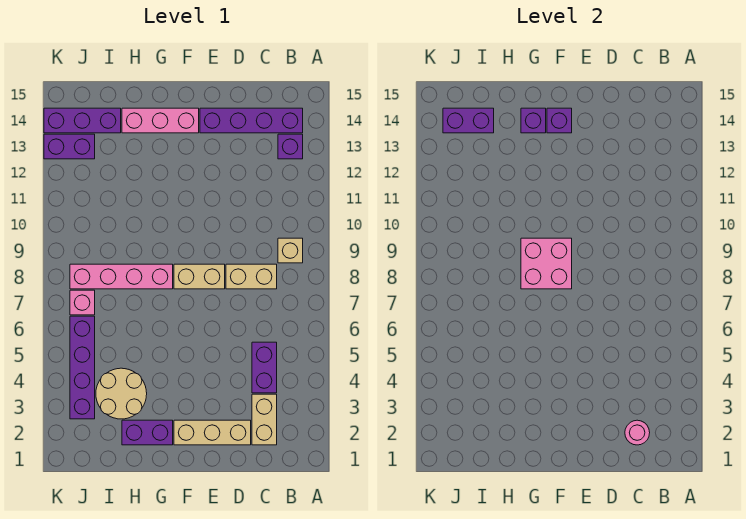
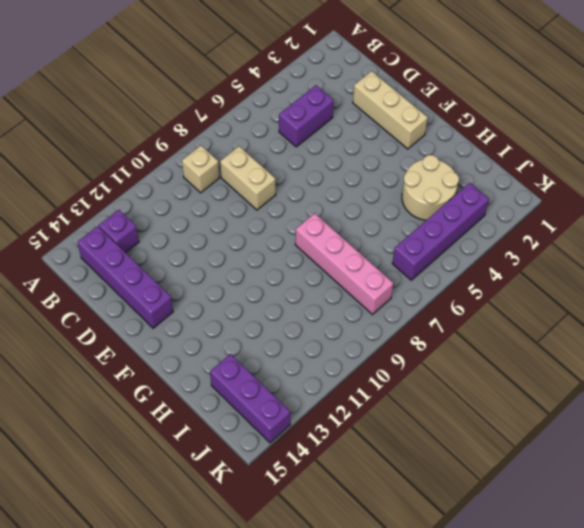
none -> tan brick C2:C3 level 1
none -> tan brick E8:F8 level 1
none -> pink brick F14:H14 level 1

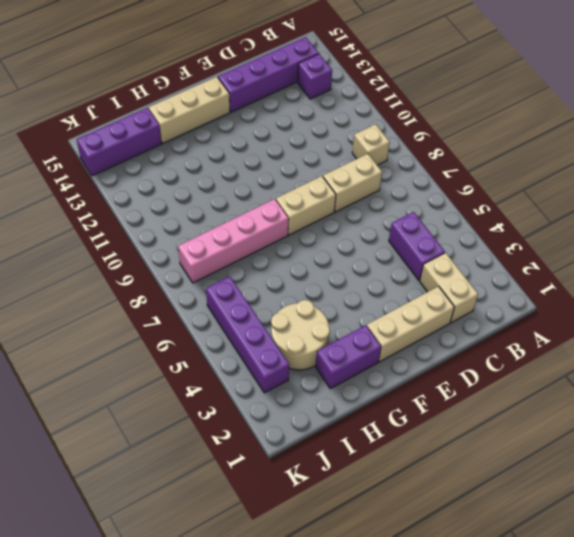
tan brick F14:H14 level 1 -> pink brick F14:H14 level 1
none -> pink brick J7 level 1
none -> purple brick J13:K13 level 1
none -> pink round brick C2 level 2

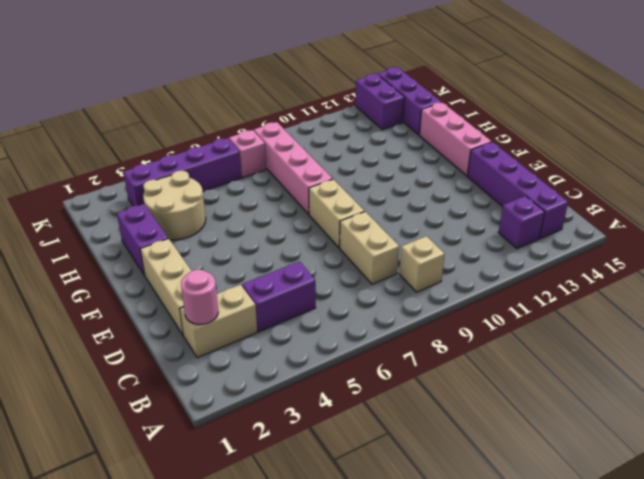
none -> pink brick F8:G9 level 2
none -> purple brick F14 level 2
none -> purple brick G14 level 2

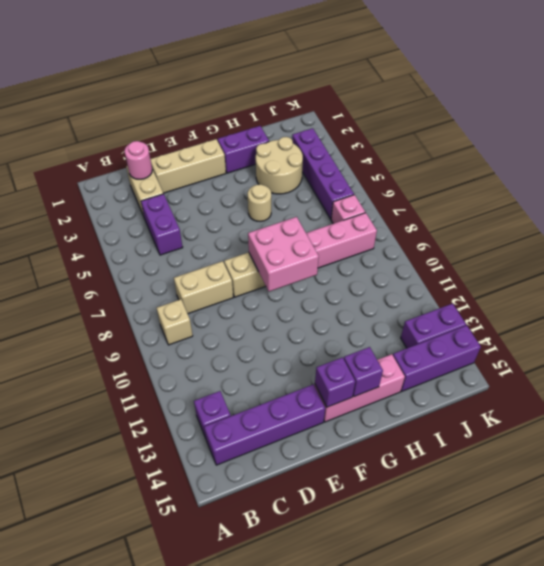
tan round brick G5 level 1 -> none
none -> purple brick I14:J14 level 2

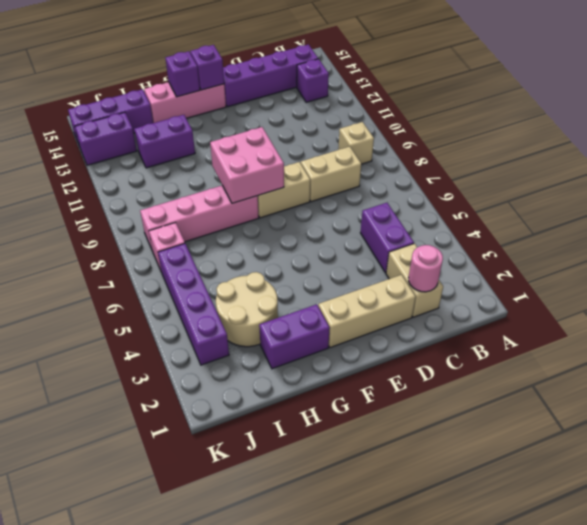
purple brick H12:I12 level 1 -> purple brick I14:J14 level 2

